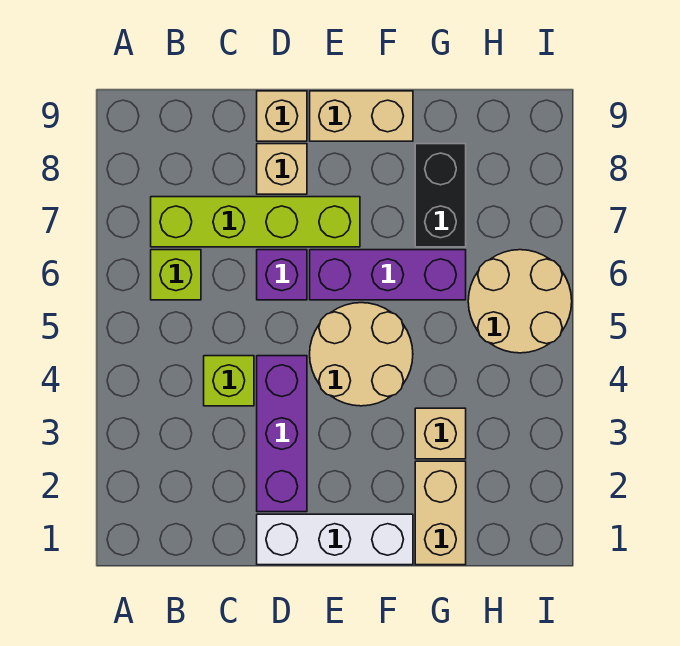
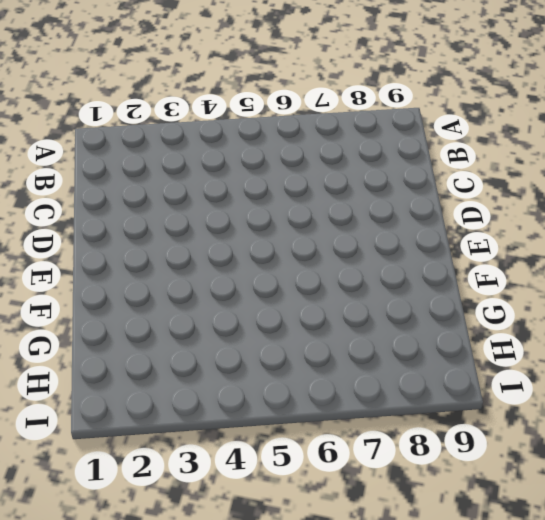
none -> lime brick B6 level 1
none -> lime brick B7:E7 level 1
none -> lime brick C4 level 1

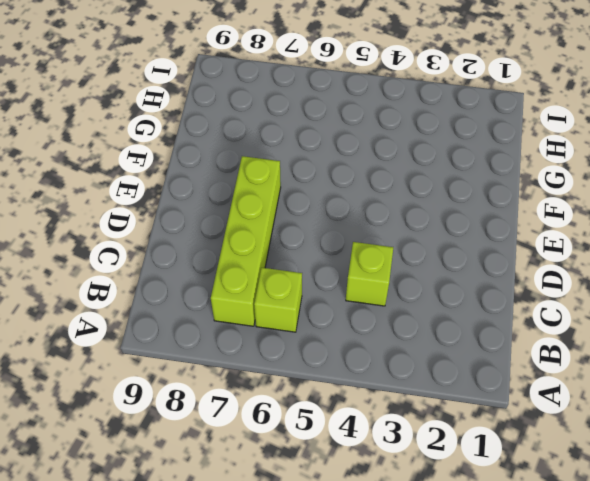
none -> white brick D1:F1 level 1
none -> purple brick D2:D4 level 1
none -> purple brick D6 level 1

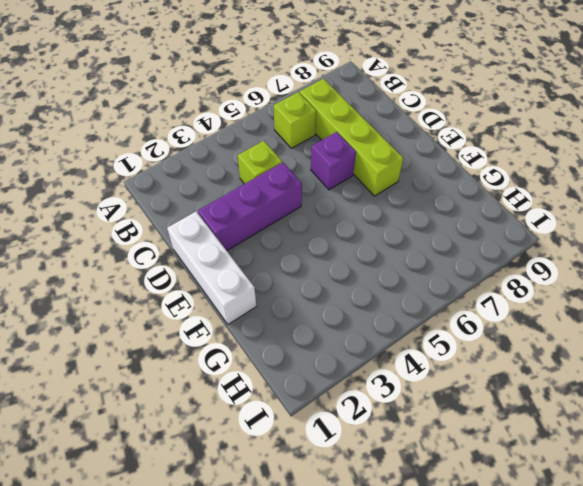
none -> tan brick D8 level 1
none -> tan brick D9 level 1
none -> tan round brick E4:F5 level 1

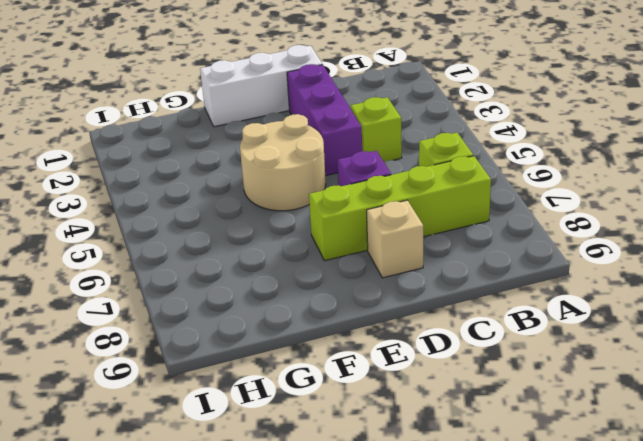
none -> tan brick D9 level 1
none -> purple brick E6:G6 level 1
none -> tan brick E9:F9 level 1

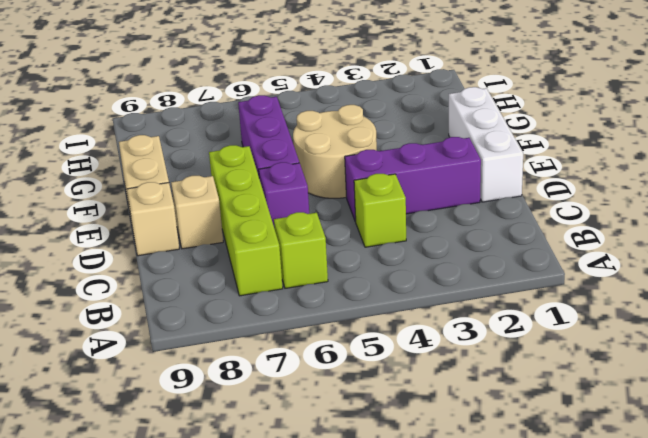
none -> tan brick G1:G2 level 1
none -> tan brick G3 level 1
none -> black brick G7:G8 level 1

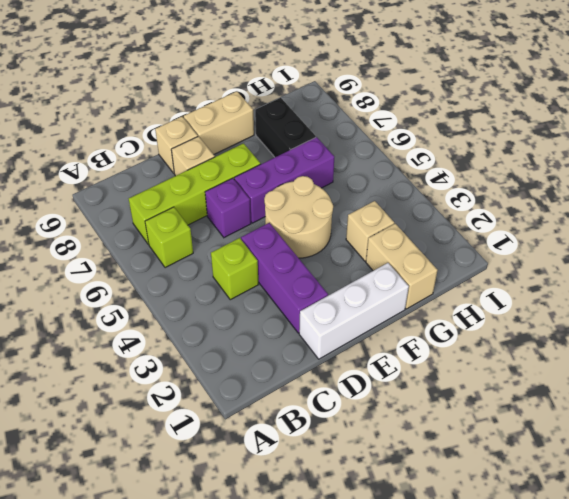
none -> tan round brick H5:I6 level 1

